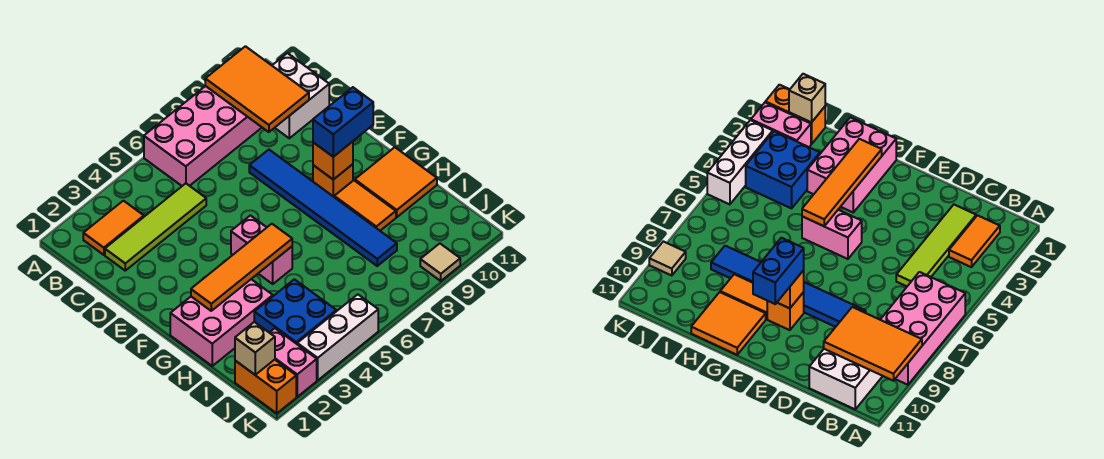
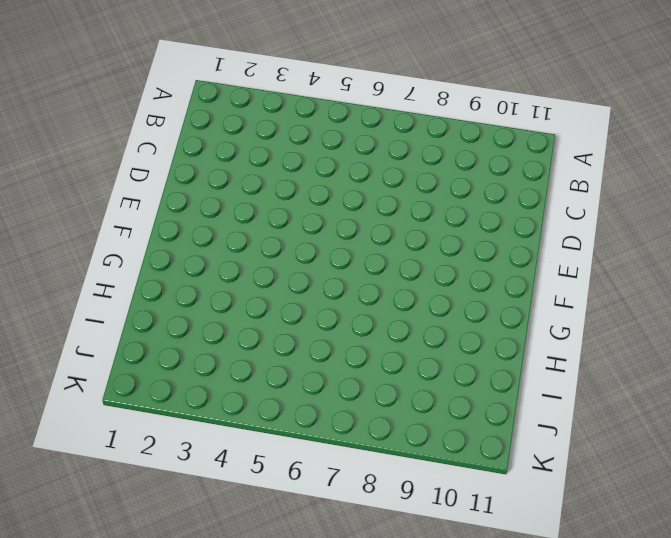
none -> pink brick A6:B9 level 1
none -> orange tile B2:B3 level 1
none -> white brick B10:C11 level 1

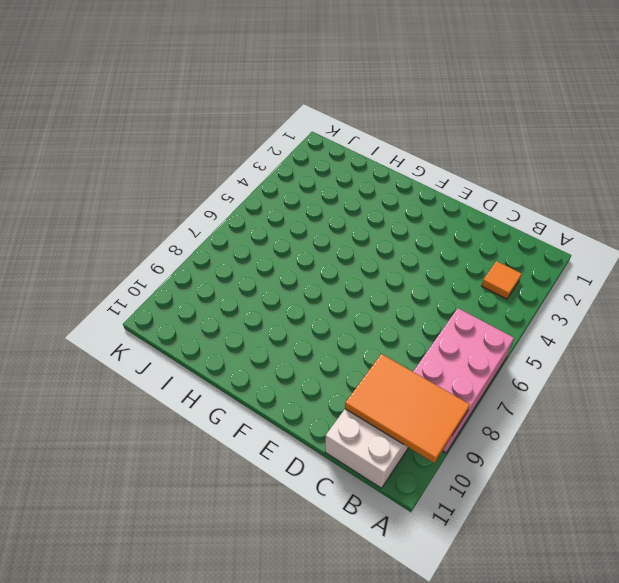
orange tile B3 level 1 -> orange tile B2:B3 level 1
none -> lime tile C2:C5 level 1
none -> blue tile D8:I8 level 1
none -> pink brick F5:G5 level 1

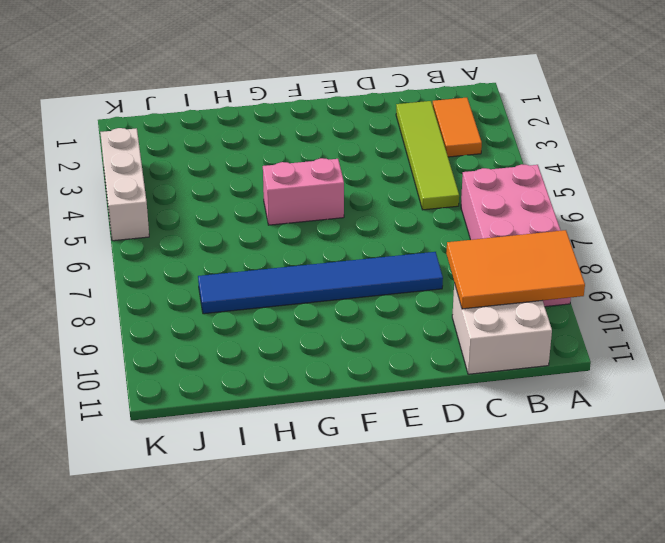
none -> orange brick F9 level 1
none -> pink brick G1:H3 level 1
none -> orange tile G9:H9 level 1

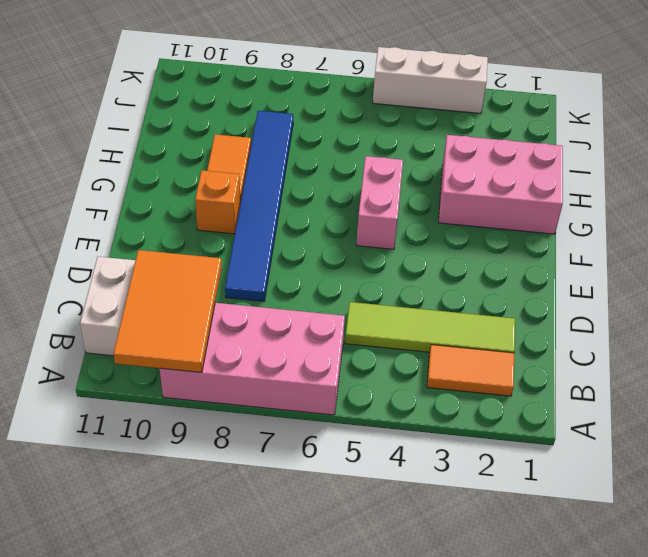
none -> orange tile G10:H11 level 1
none -> blue brick I3:J4 level 1
none -> orange brick J1:K1 level 1

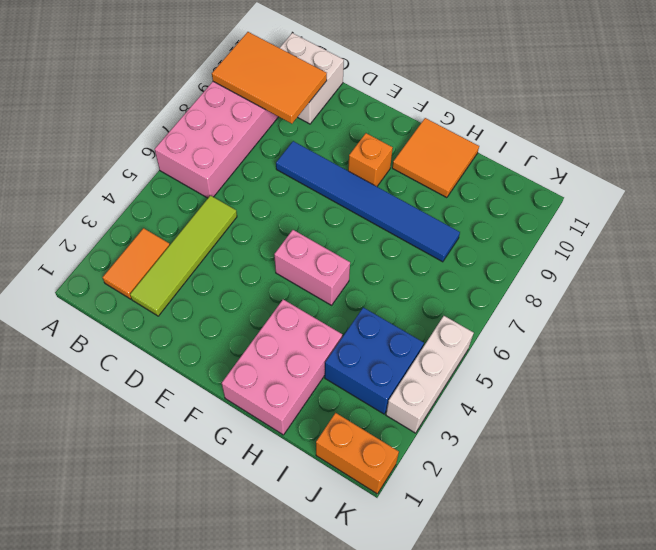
none -> orange tile G9:H9 level 1
none -> pink brick J2:K2 level 1
none -> tan tile K9 level 1

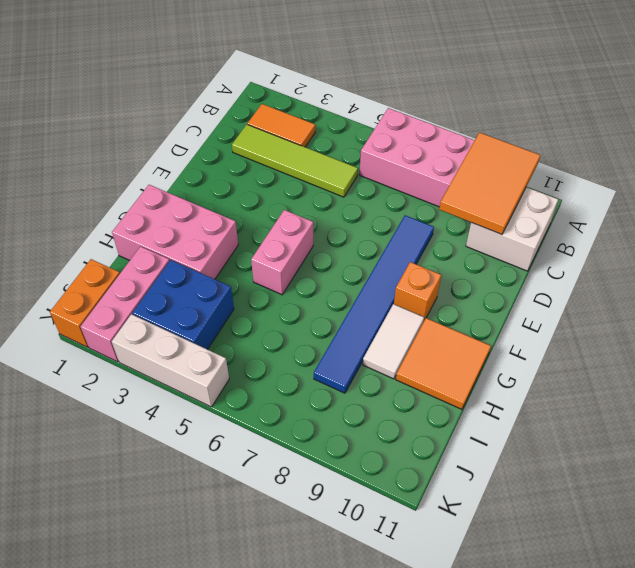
white tile G9:H9 level 1 -> orange tile G9:H9 level 1
pink brick I2:K2 level 1 -> pink brick J2:K2 level 1
none -> tan tile K9 level 1
none -> orange brick F9 level 2
none -> orange tile G2:G5 level 2

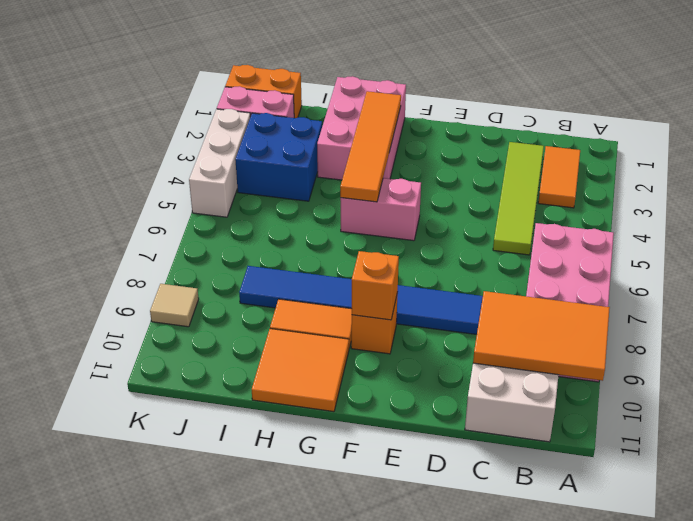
none -> tan brick J1 level 2
none -> blue brick F9:F10 level 3

